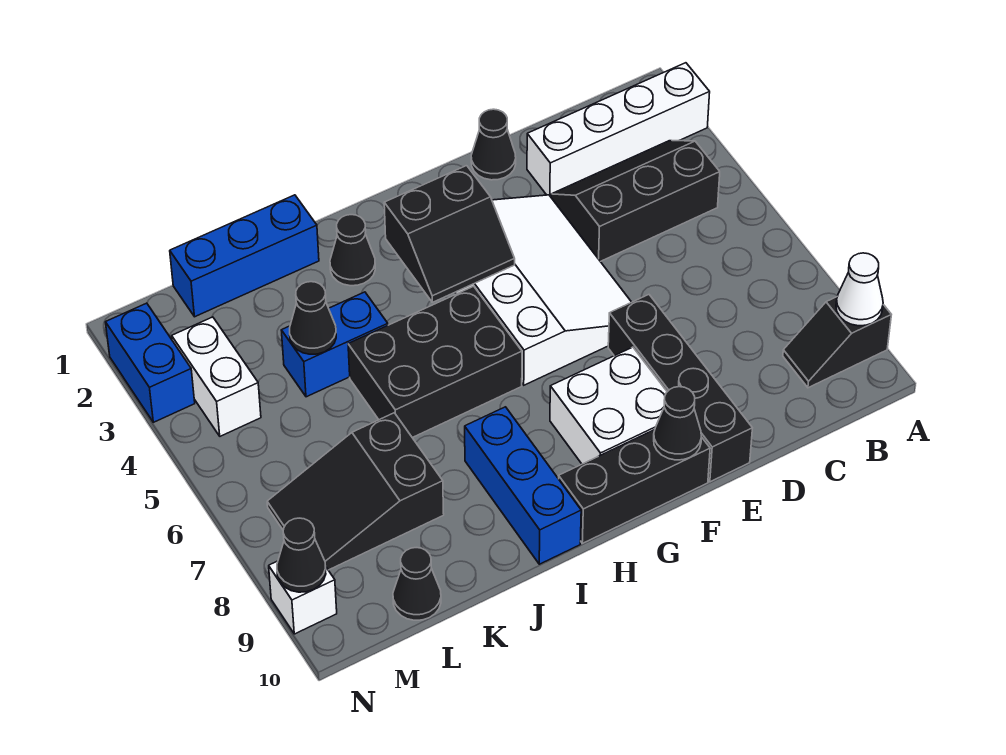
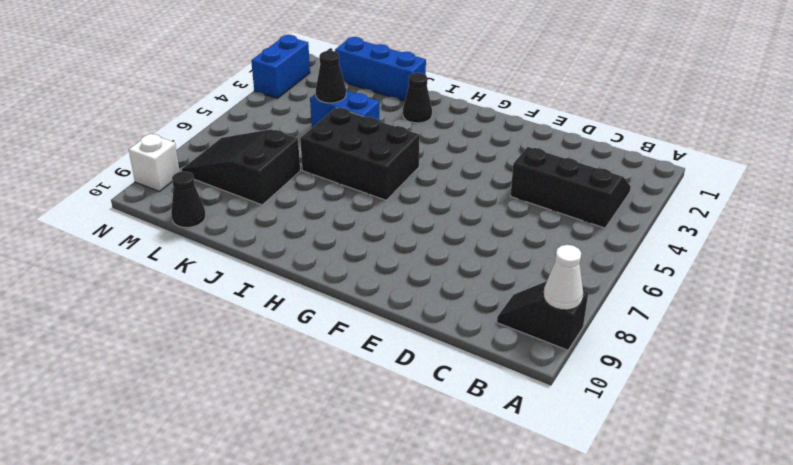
none -> white brick A2:D2 level 1
none -> black cone E1 level 1
none -> white slope E3:G6 level 1 top G

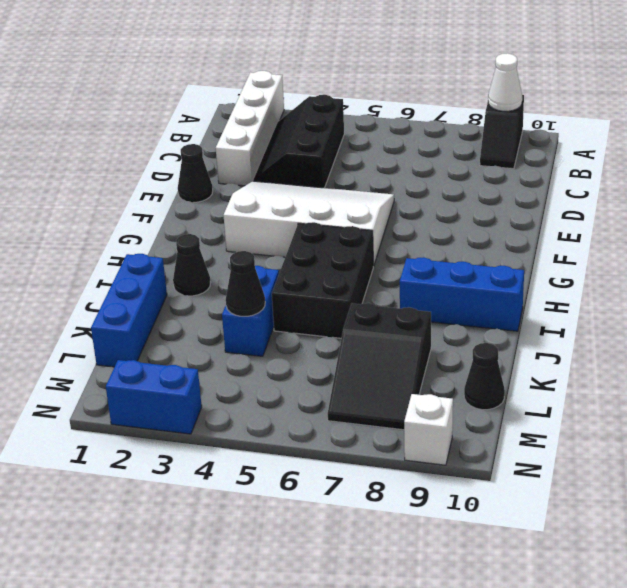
none -> black brick E7:E10 level 1
none -> white brick F8:G9 level 1
none -> black brick F10:H10 level 1

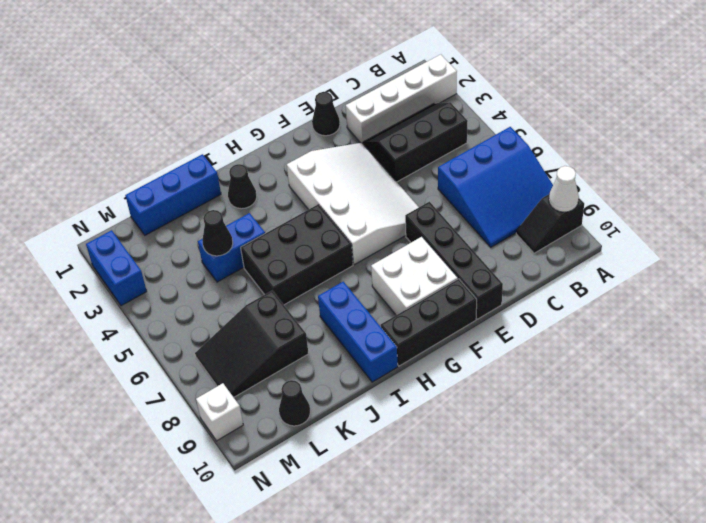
blue slope A6:C8 level 1 top 6 -> none
none -> white brick M3:M4 level 1
none -> black cone F10 level 2
none -> black slope G3:H4 level 2 top 3

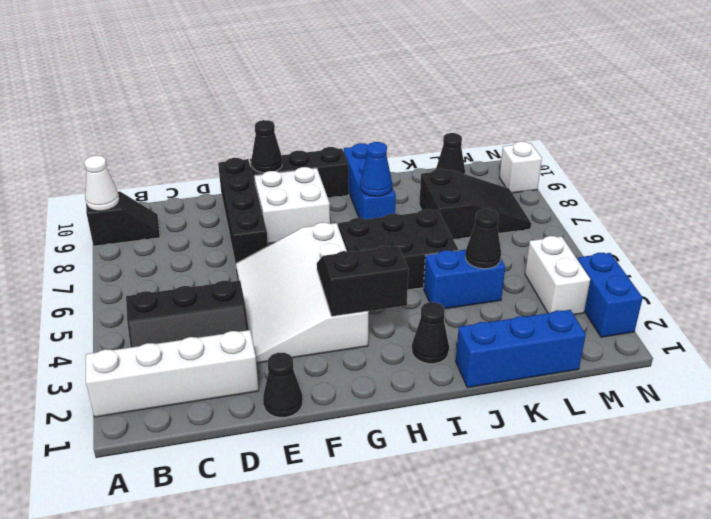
blue cone I8 level 2 -> none
none -> black cone N9 level 2

